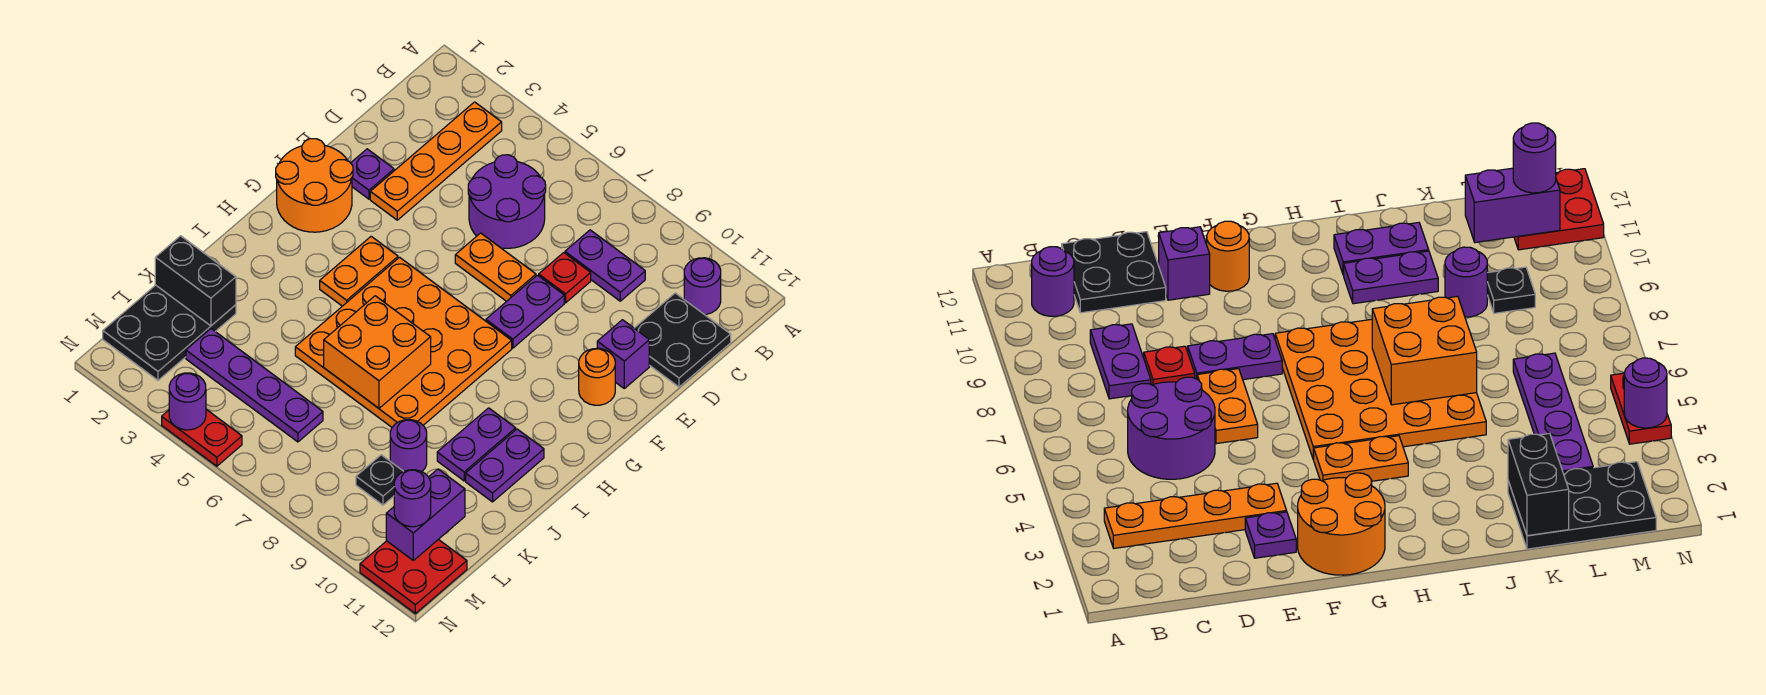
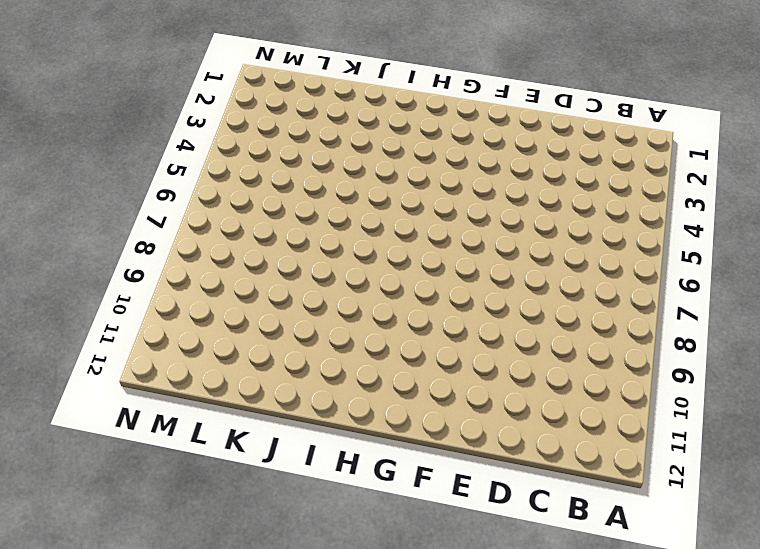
none -> orange plate B3:E3 level 1
none -> purple round brick B11 level 1
none -> purple round brick C5:D6 level 1

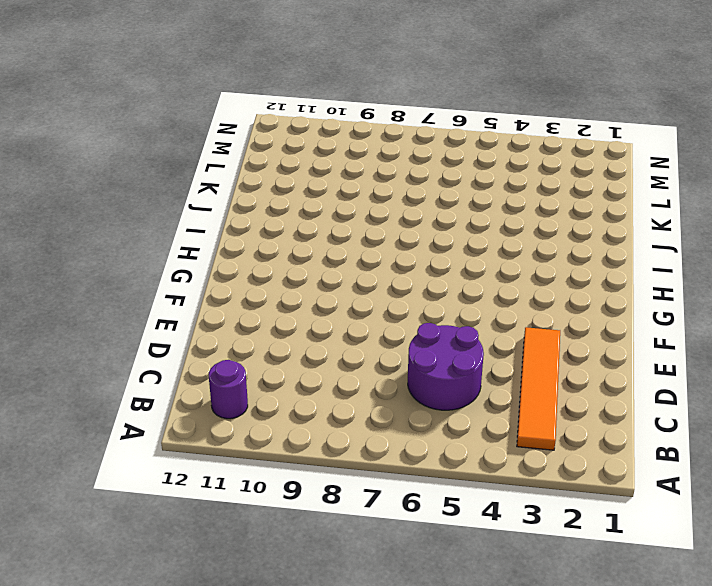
orange tile B3:E3 level 1 -> orange plate B3:E3 level 1
none -> purple plate C8:C9 level 1
none -> black plate C11:D12 level 1
none -> red plate D8 level 1

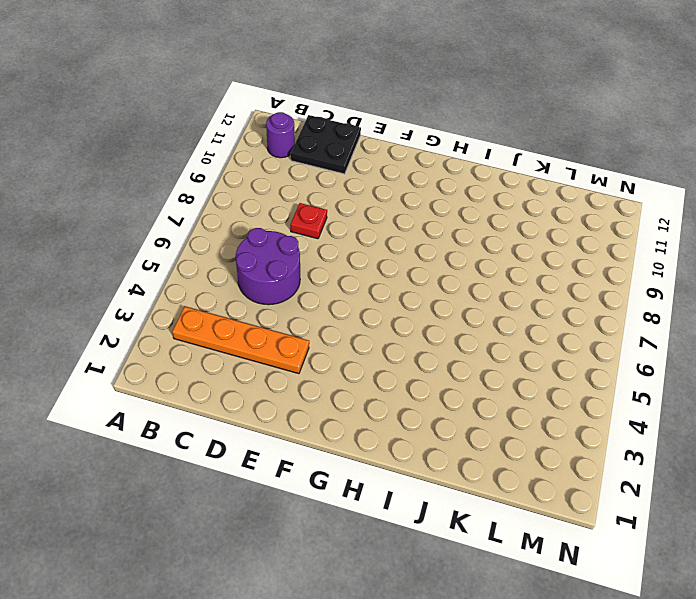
none -> purple plate C8:C9 level 1
none -> purple plate E2 level 1
none -> orange plate E6:E7 level 1

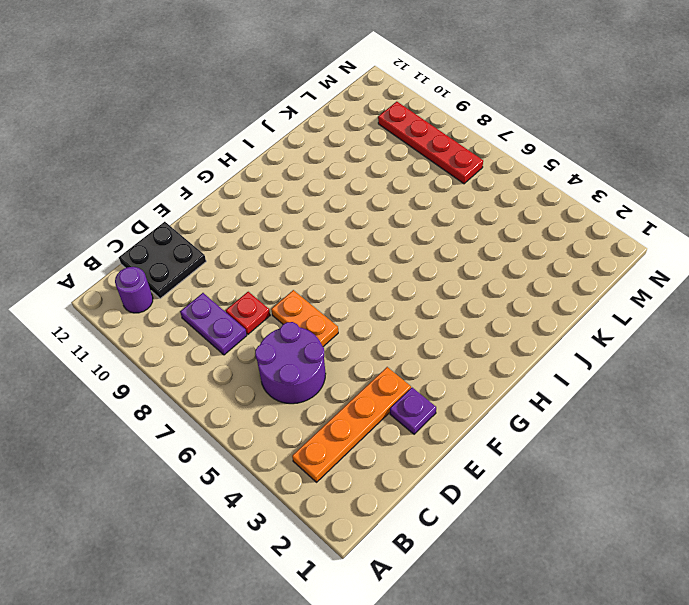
red plate M7:M10 level 1 -> none
none -> purple plate E8:F8 level 1
none -> purple brick E11 level 1
none -> orange round brick F1:G2 level 1

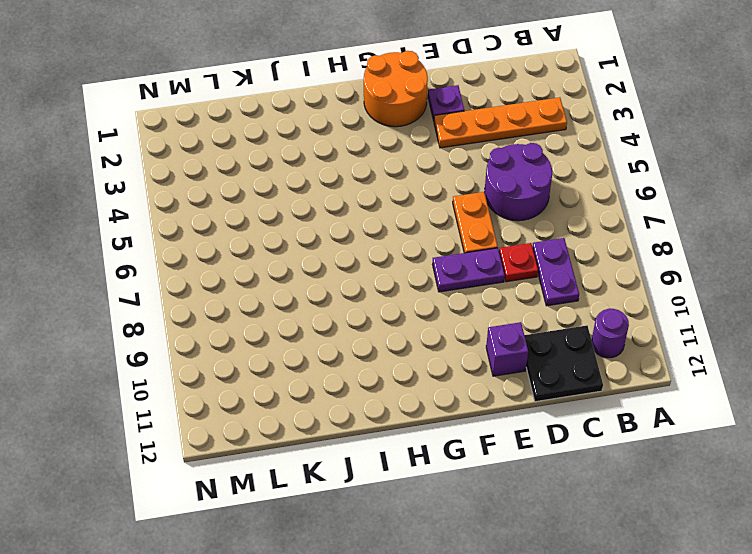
none -> orange round brick F11 level 1
none -> orange plate G4:H4 level 1
none -> orange plate G5:J8 level 1

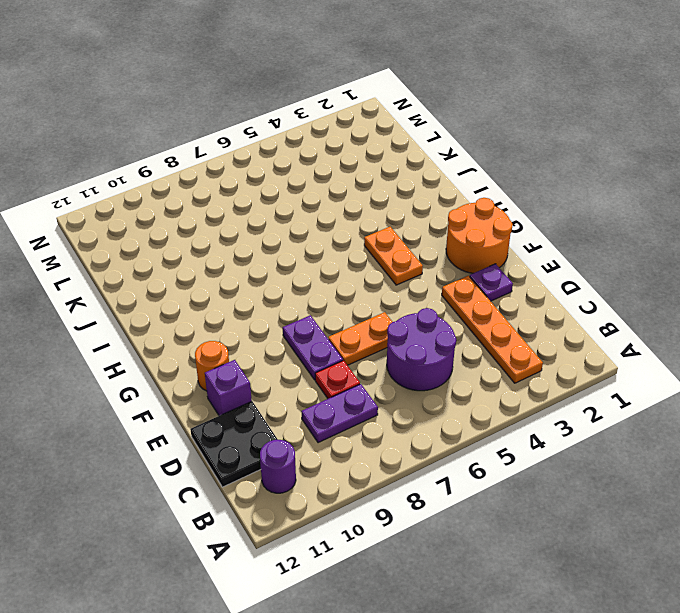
none -> orange plate G5:J8 level 1
none -> purple plate I10:J10 level 1
none -> purple plate I11:J11 level 1

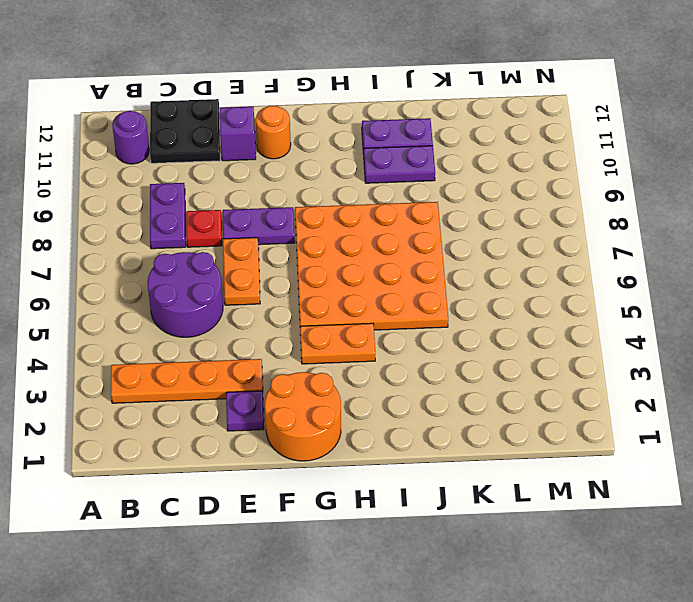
none -> black plate K1:M2 level 1
none -> purple round brick K9 level 1
none -> purple plate L3:L6 level 1

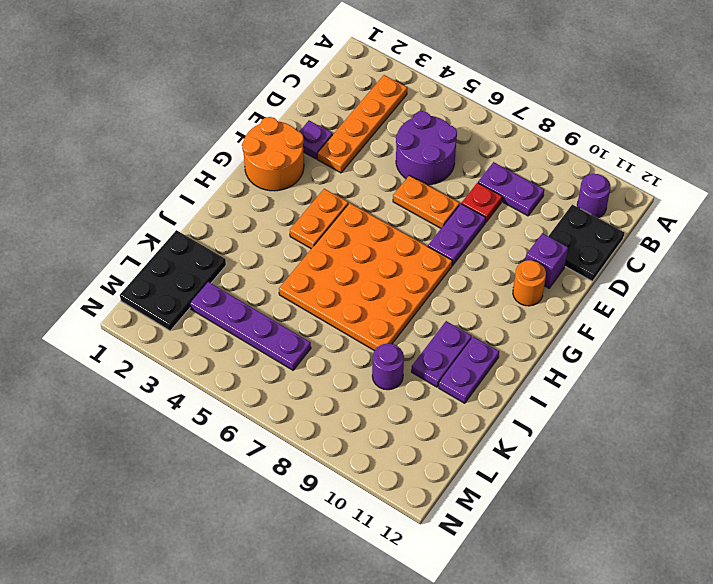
none -> black plate L9 level 1
none -> red plate M11:N12 level 1
none -> red plate N4:N5 level 1

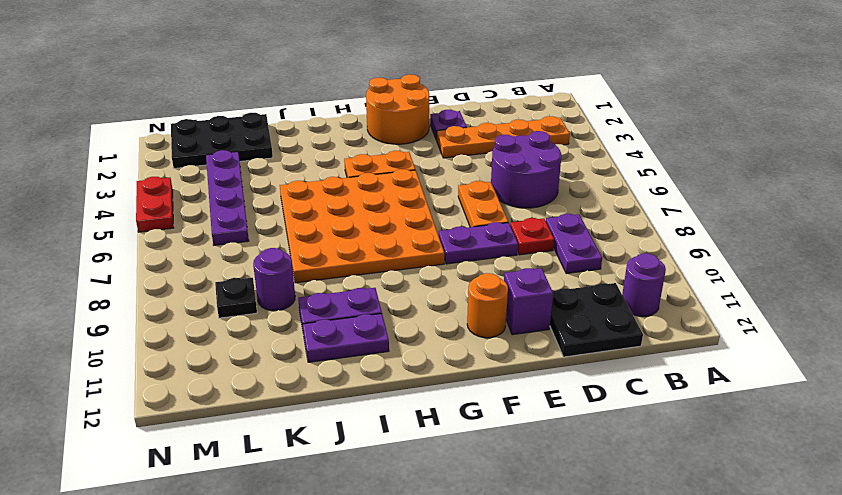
none -> red plate M11:N12 level 1
none -> orange brick I6:J7 level 2
none -> black brick K1:K2 level 2

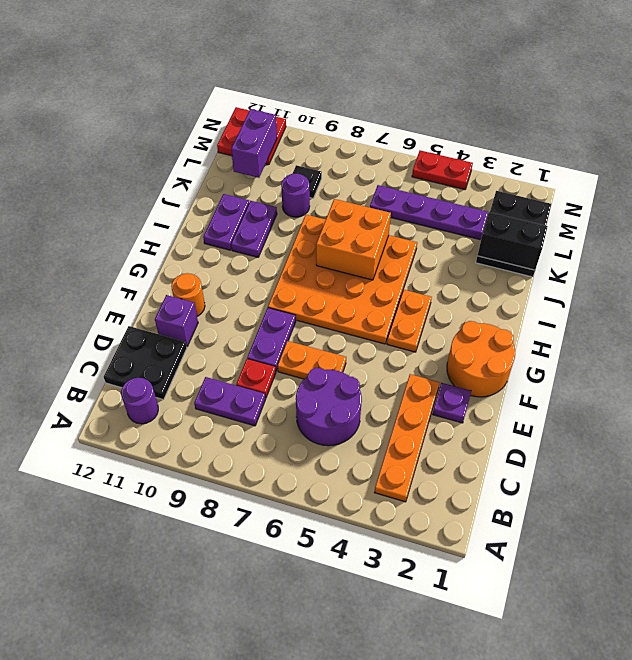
none -> purple round brick N4 level 2
none -> purple round brick M11 level 3

